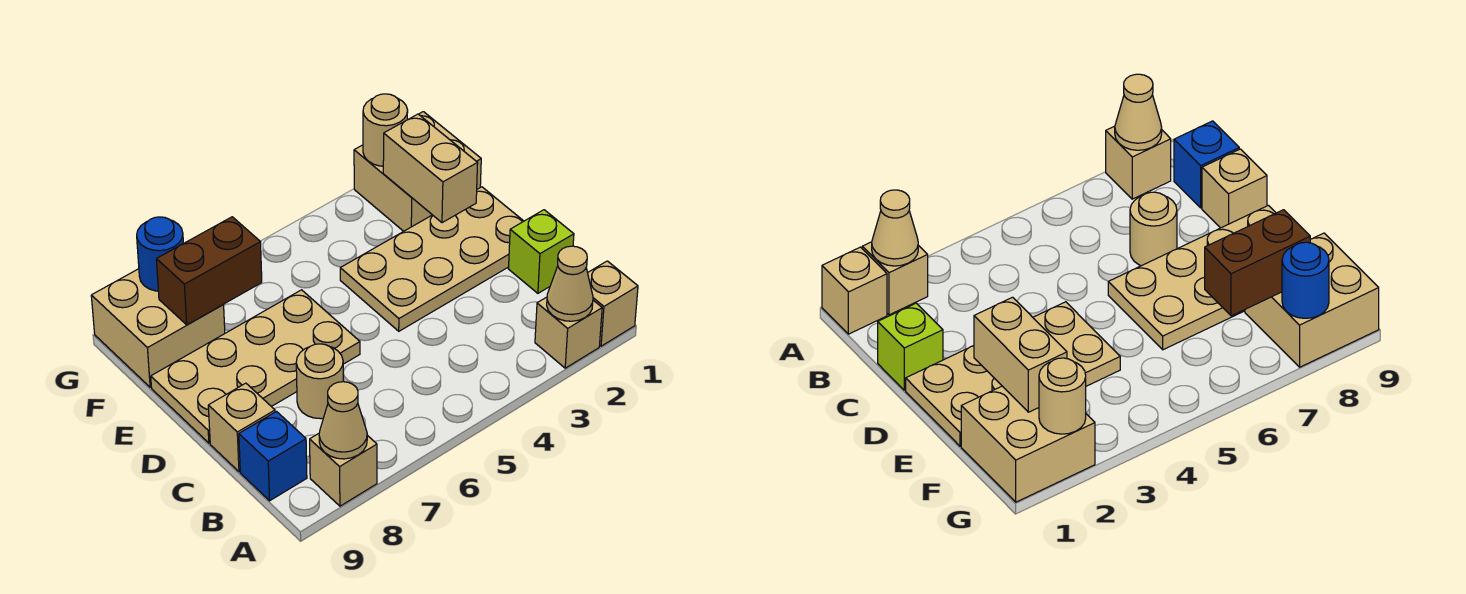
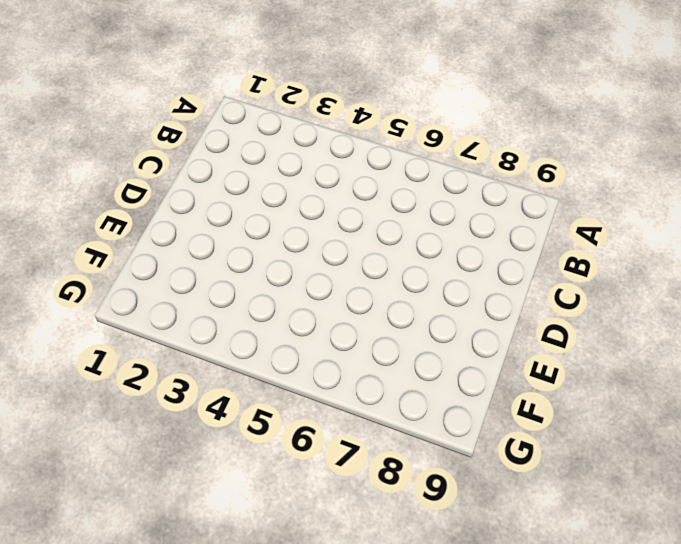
none -> tan brick A1 level 1
none -> tan brick A2 level 1
none -> tan brick A8 level 1

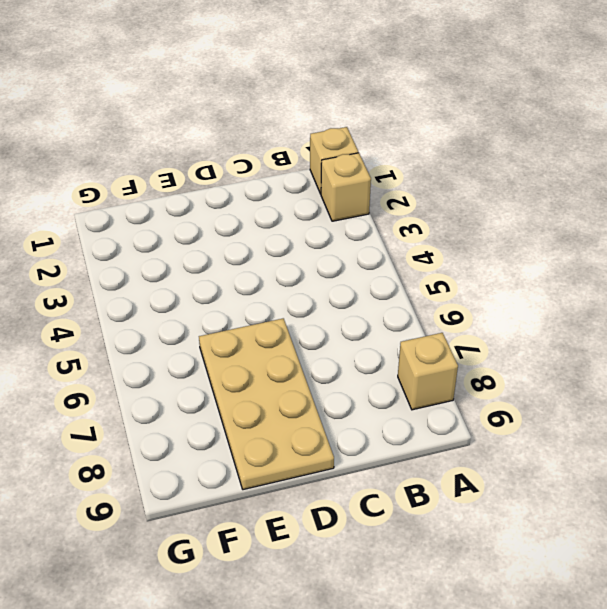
none -> blue brick B9 level 1
none -> lime brick C1 level 1
none -> tan round brick C7 level 1

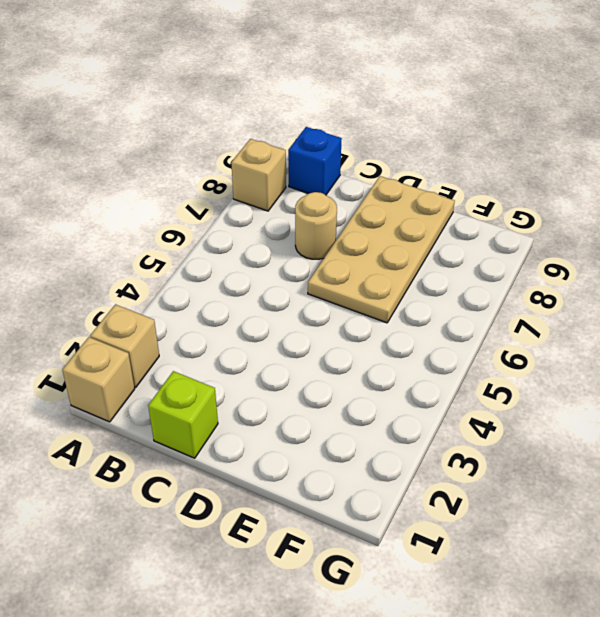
none -> tan brick C9 level 1
none -> tan plate D1:E4 level 1
none -> tan brick F1:G2 level 1

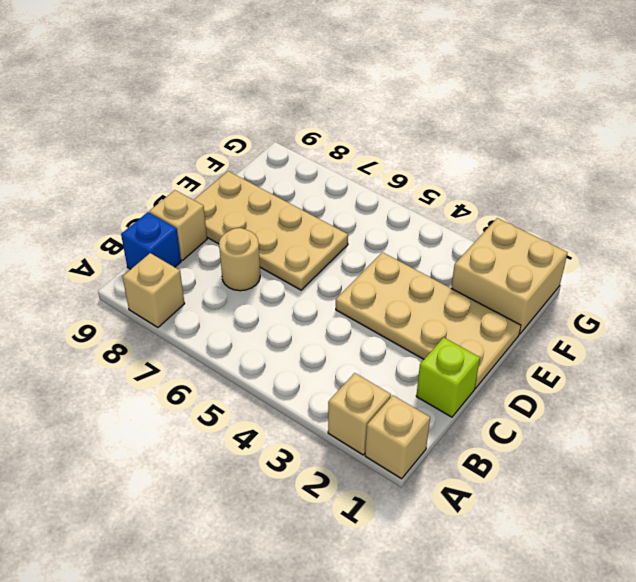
none -> tan brick F8:G9 level 1
none -> tan cone A2 level 2
none -> tan cone A8 level 2

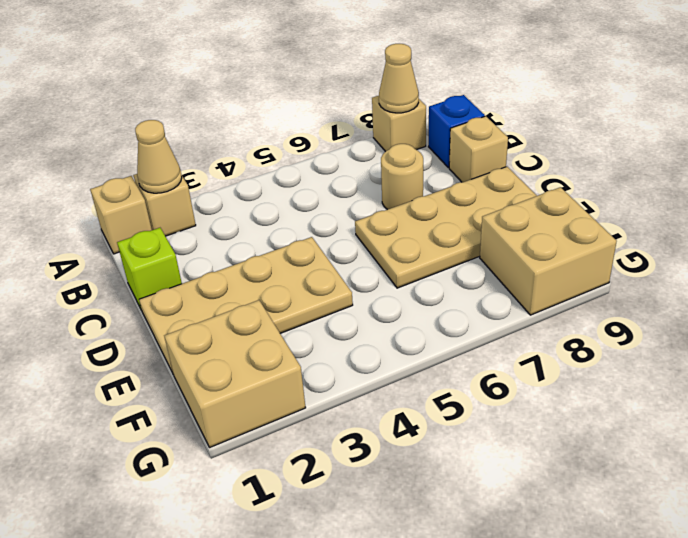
none -> tan brick E2:F2 level 2
none -> brown brick F7:F8 level 2
none -> tan round brick G2 level 2

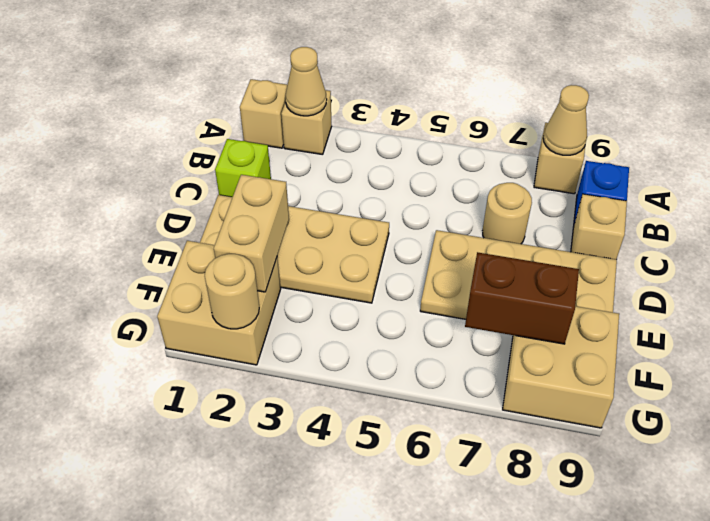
none -> blue round brick G8 level 2

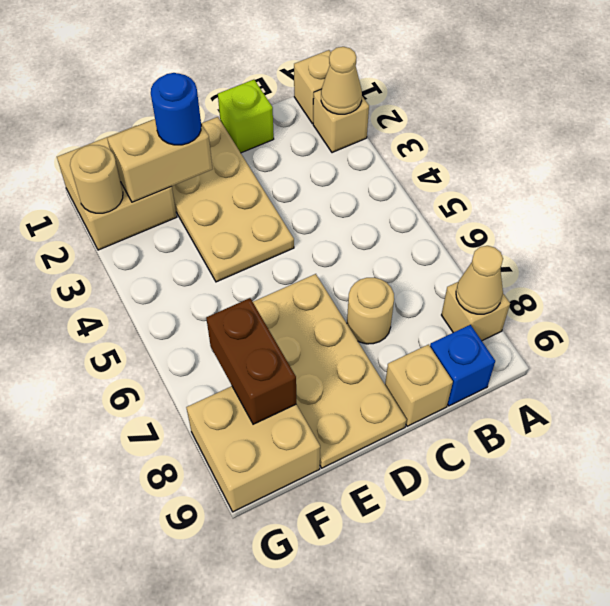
blue round brick E2 level 3 -> blue round brick G8 level 2

